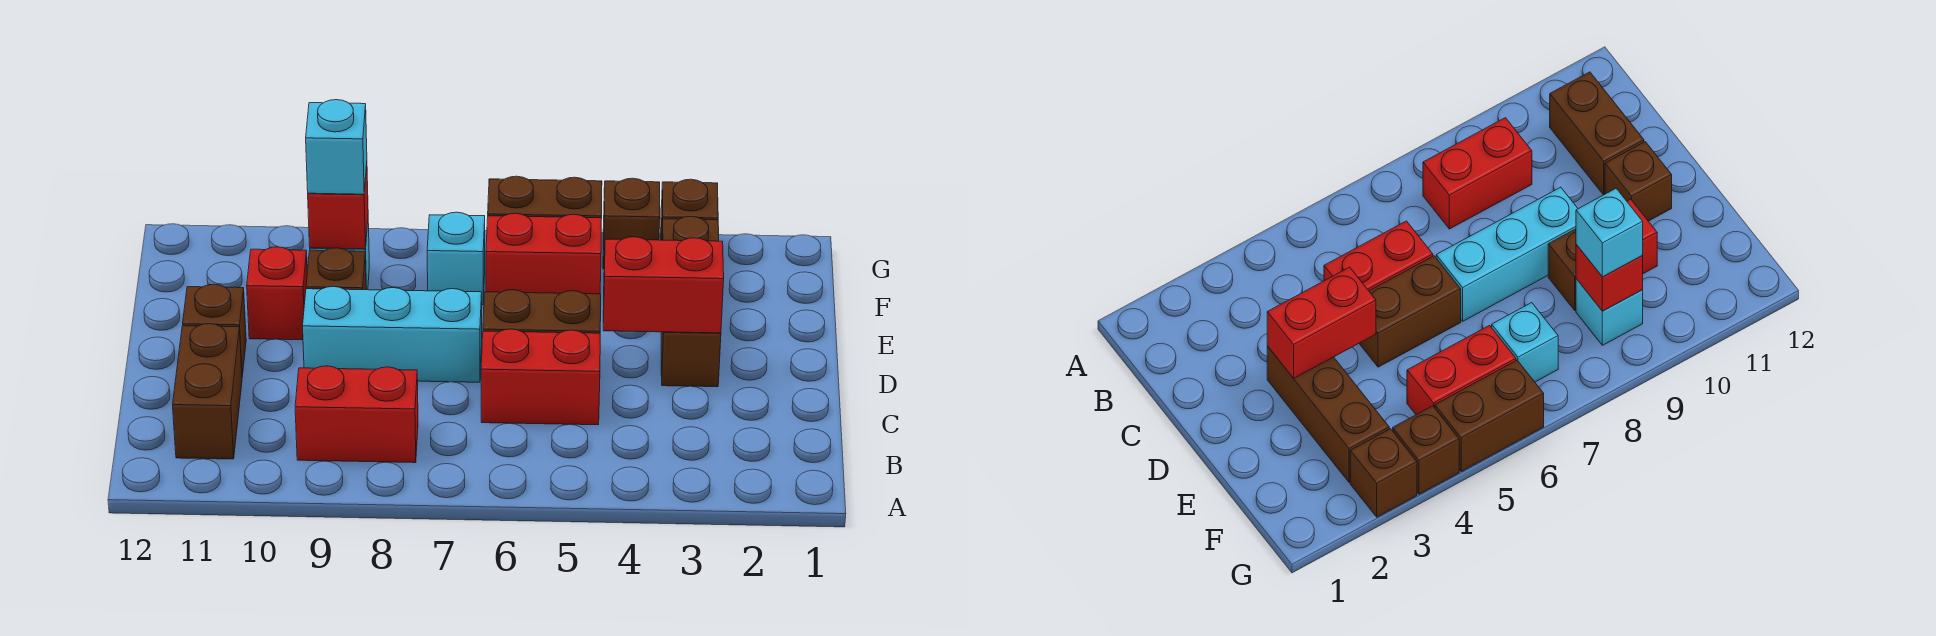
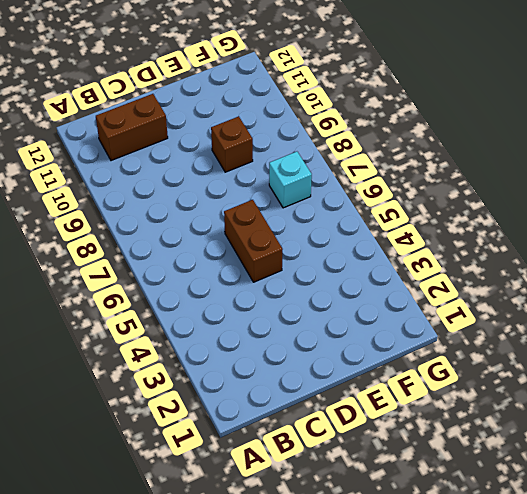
none -> red brick B8:B9 level 1
none -> red brick C5:C6 level 1
none -> brown brick D3:F3 level 1

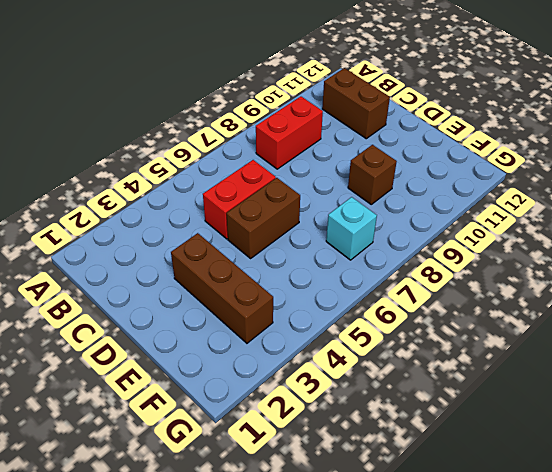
none -> cyan brick D7:D9 level 1
none -> brown brick D11 level 1
none -> red brick E10 level 1

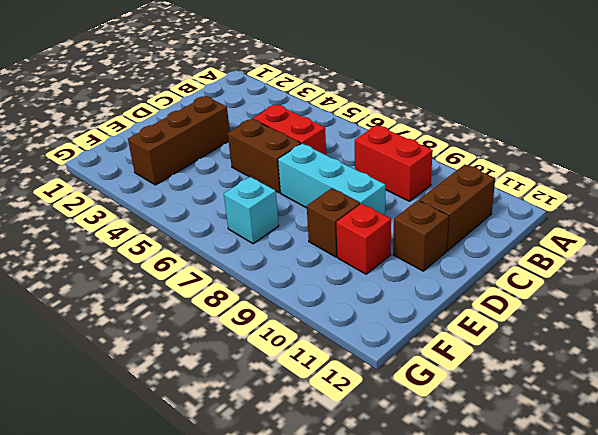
none -> red brick F5:F6 level 1
none -> cyan brick F9 level 1
none -> brown brick G3 level 1

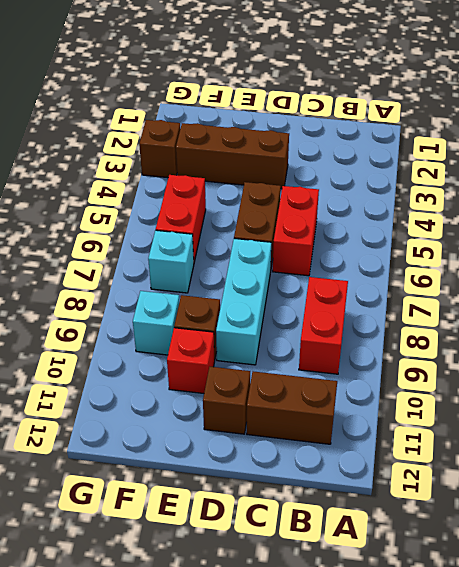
none -> brown brick G4 level 1
none -> brown brick G5:G6 level 1
none -> red brick D3:D4 level 2

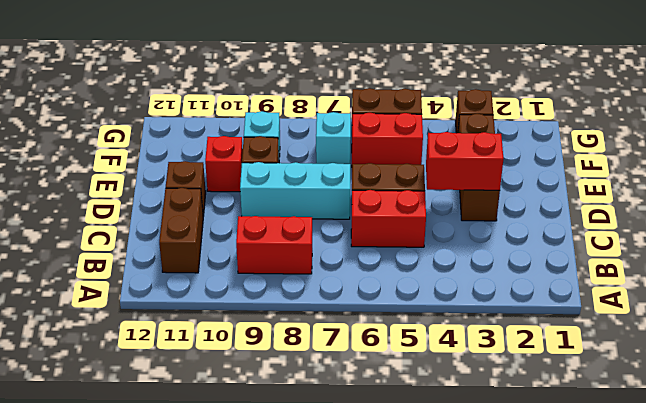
none -> brown brick G4 level 1
none -> red brick F9 level 2
none -> cyan brick F9 level 3

